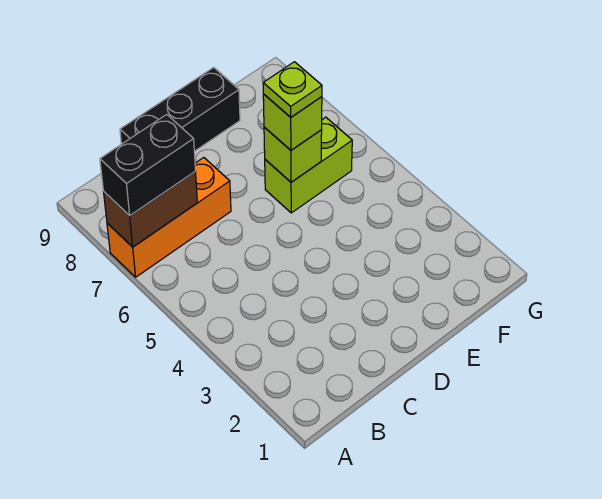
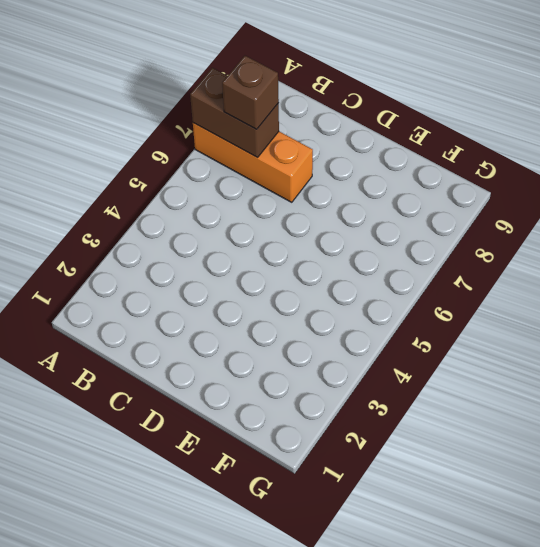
brown brick B7 level 3 -> black brick A7:B7 level 3
none -> black brick C9:E9 level 1
none -> lime brick E6:F6 level 1

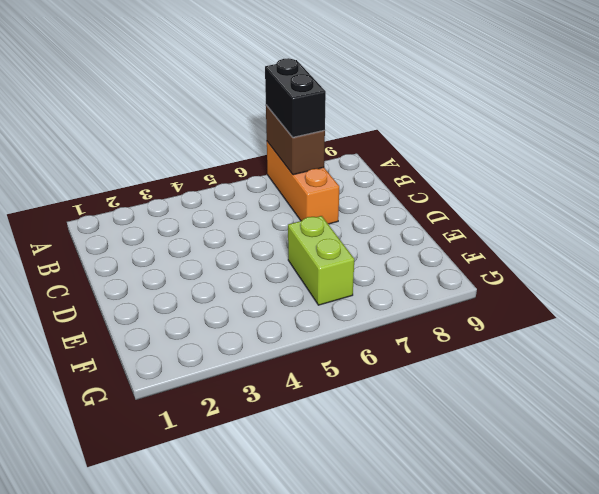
none -> black brick C9:E9 level 1
none -> lime brick E6 level 2

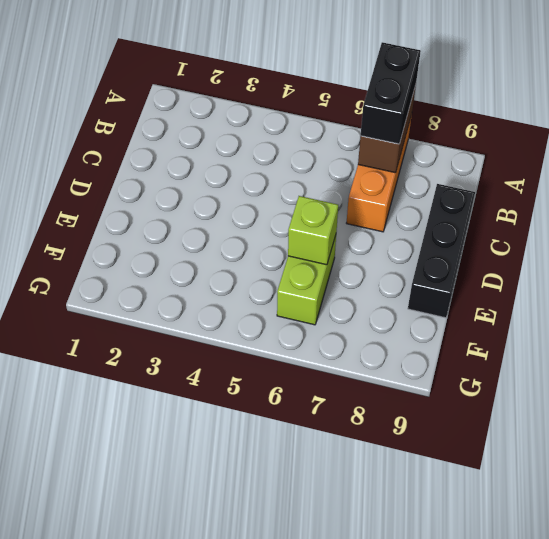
none -> lime brick E6 level 3
none -> lime plate E6 level 4

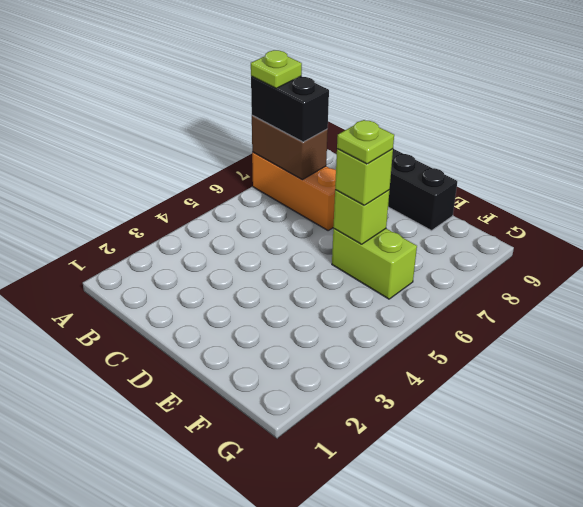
lime plate A7 level 4 -> none

